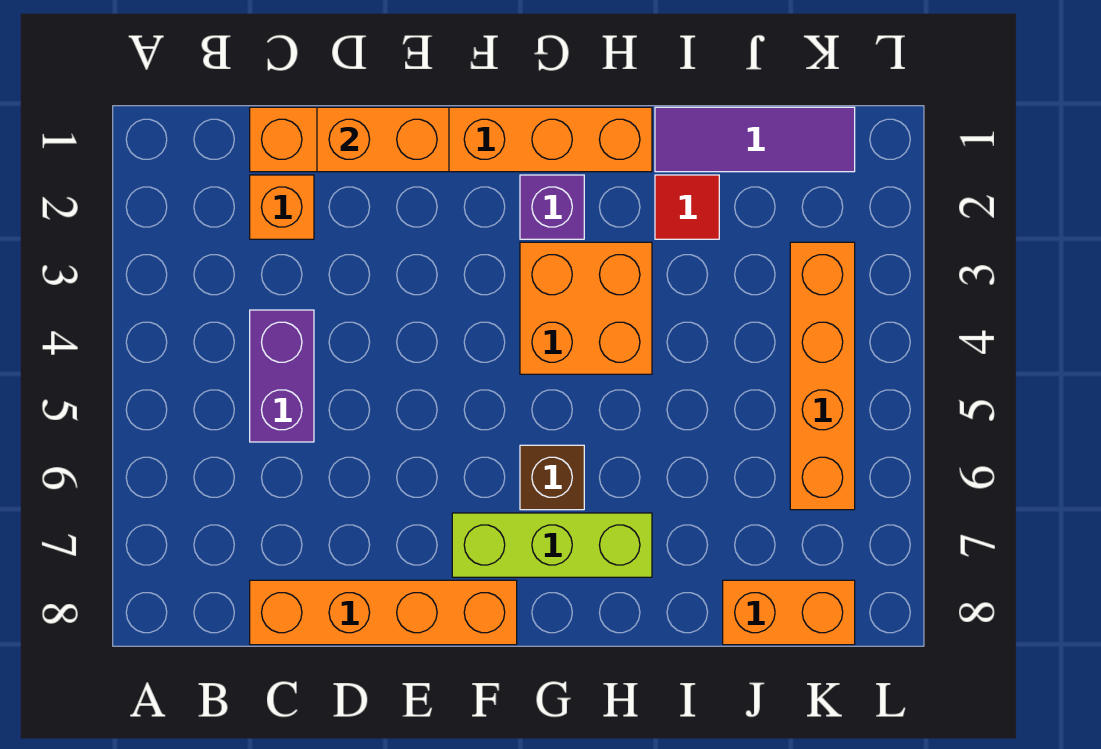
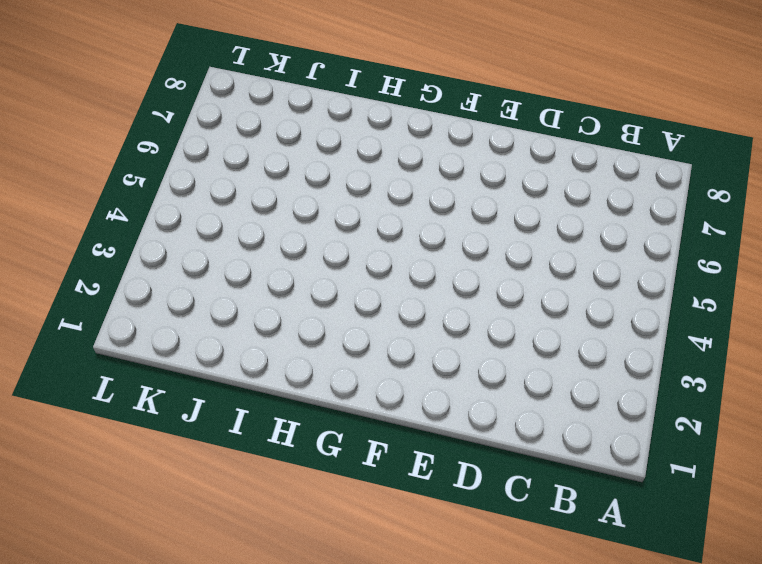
none -> orange brick C1:H1 level 1
none -> orange brick C2 level 1
none -> purple brick C4:C5 level 1

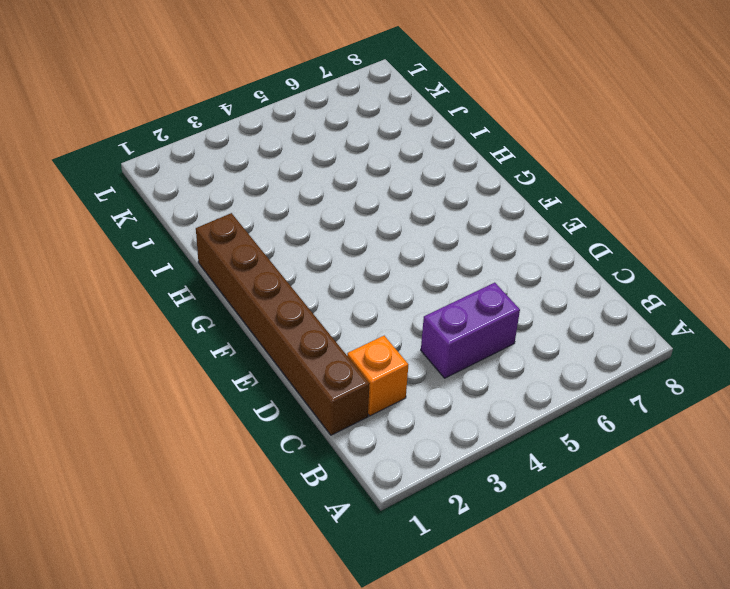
brown brick C1:H1 level 1 -> orange brick C1:H1 level 1
none -> orange brick C8:F8 level 1
none -> lime brick F7:H7 level 1
none -> purple brick G2 level 1

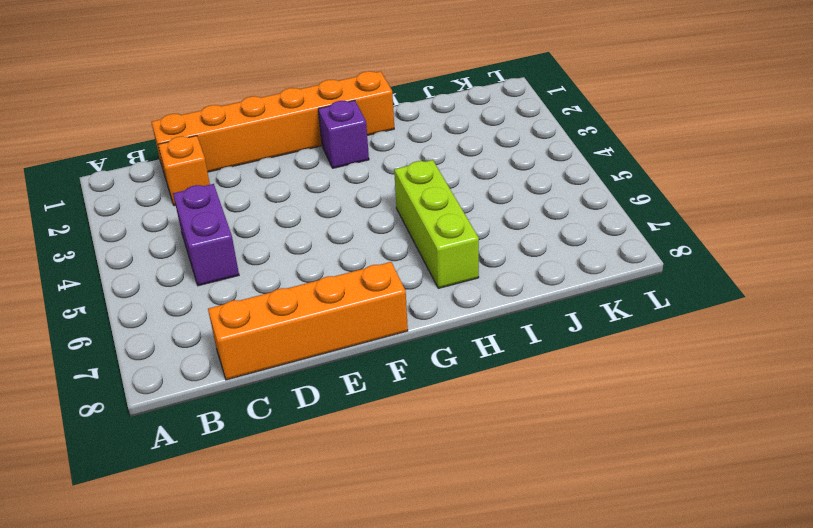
lime brick H5:H7 level 1 -> lime brick F7:H7 level 1
none -> orange brick G3:H4 level 1
none -> brown brick G6 level 1
none -> purple tile I1:K1 level 1

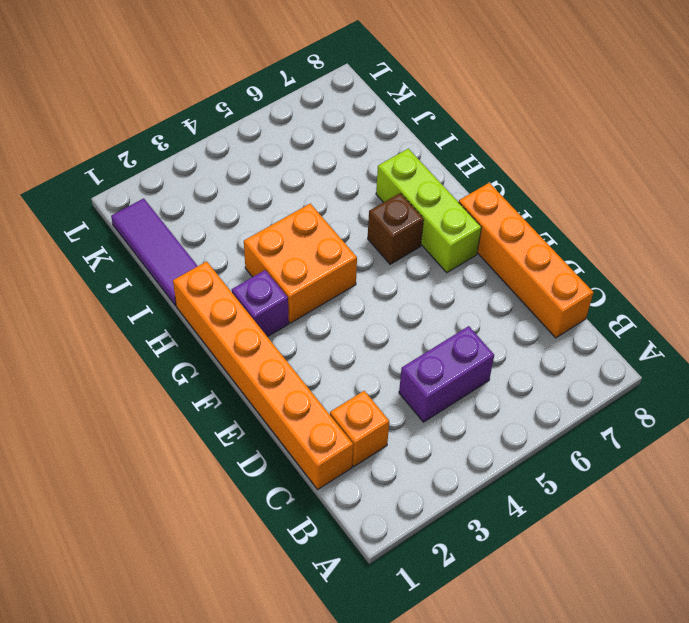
none -> red tile I2 level 1
none -> orange brick J8:K8 level 1
none -> orange brick K3:K6 level 1

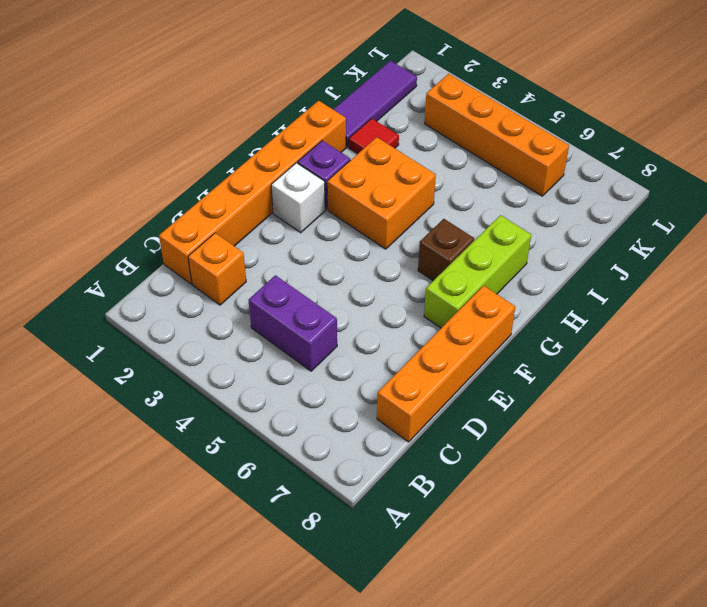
white brick F2 level 1 -> none
none -> orange brick J8:K8 level 1
none -> orange brick D1:E1 level 2

